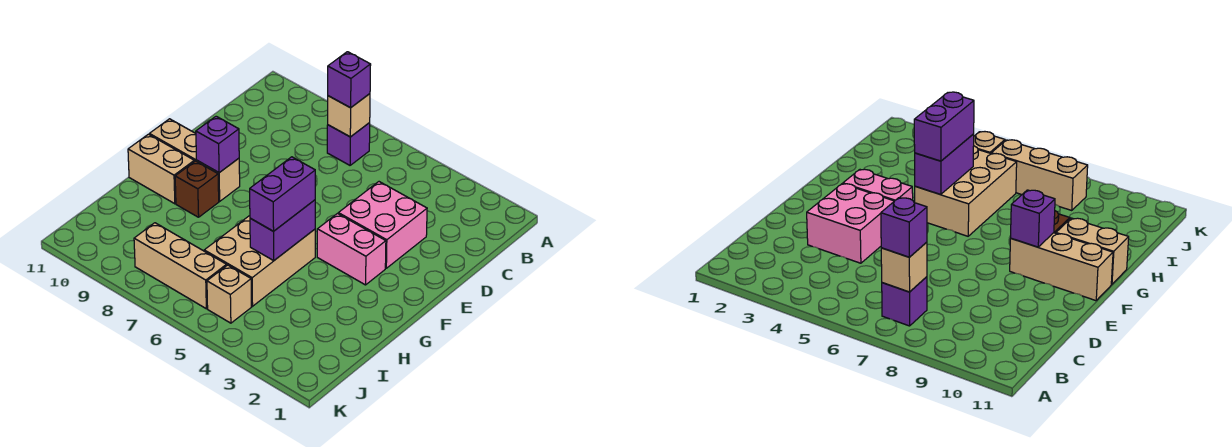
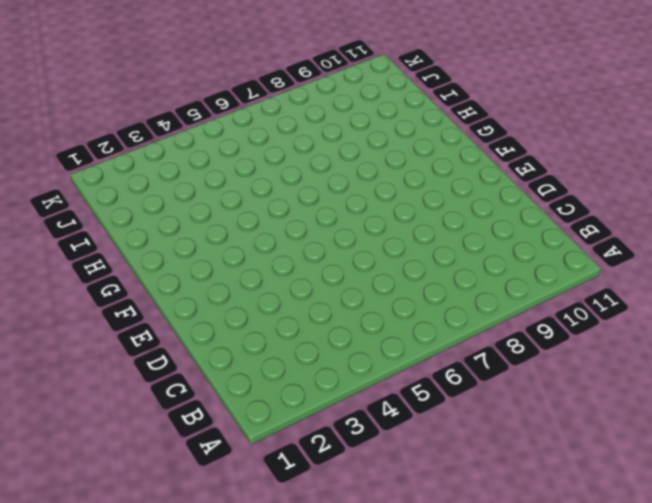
none -> purple brick B7 level 1
none -> pink brick D3:E4 level 1
none -> pink brick F3:F4 level 1

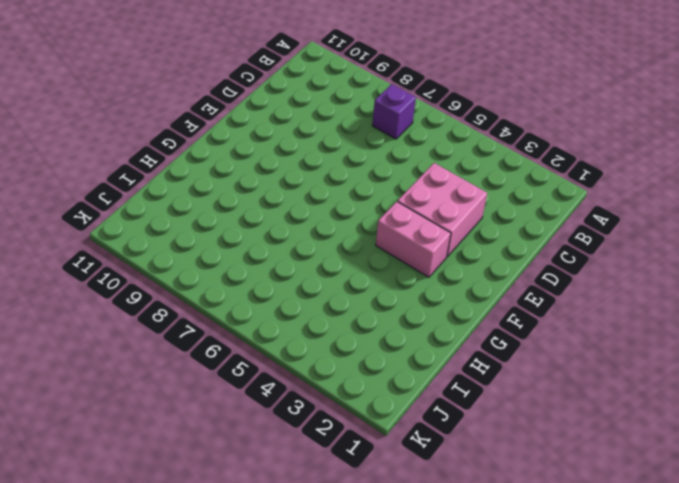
none -> tan brick F9:F11 level 1
none -> tan brick G5:I6 level 1
none -> brown brick G9 level 1

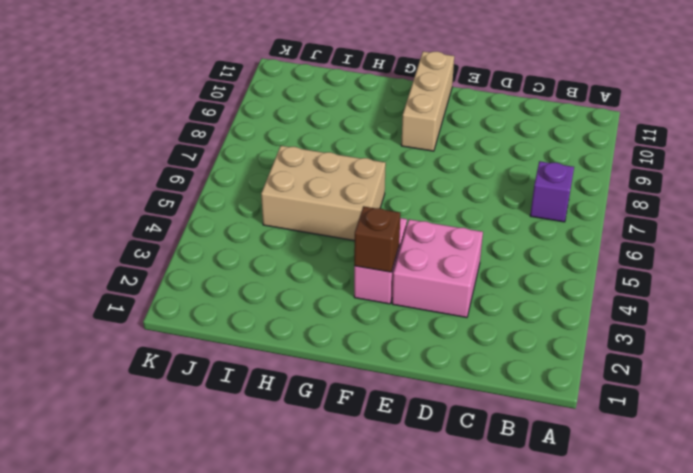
brown brick F3 level 2 -> brown brick G9 level 1
none -> tan brick G10:G11 level 1
none -> tan brick J5 level 1
none -> tan brick J6:J8 level 1

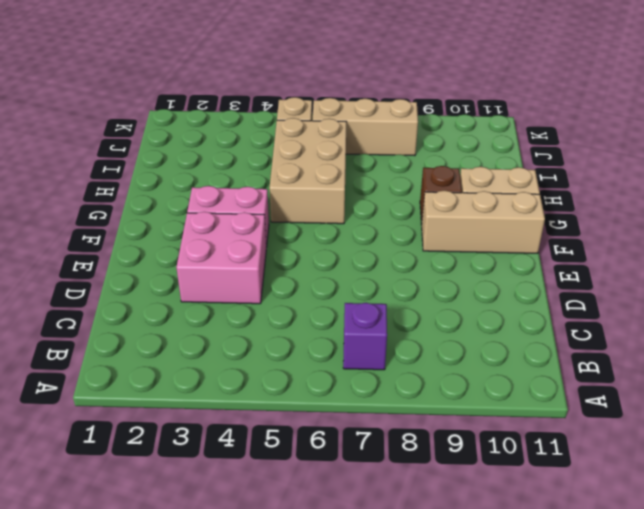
none -> tan brick B7 level 2
none -> purple brick F9 level 2
none -> purple brick G5:H5 level 2

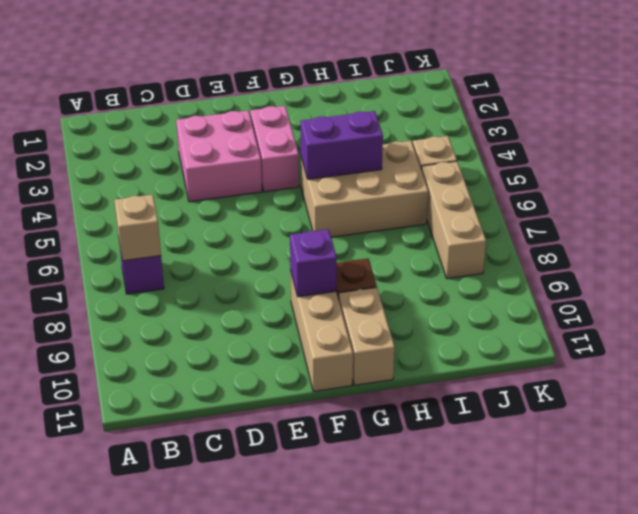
none -> purple brick B7 level 3
none -> purple brick G5:H5 level 3

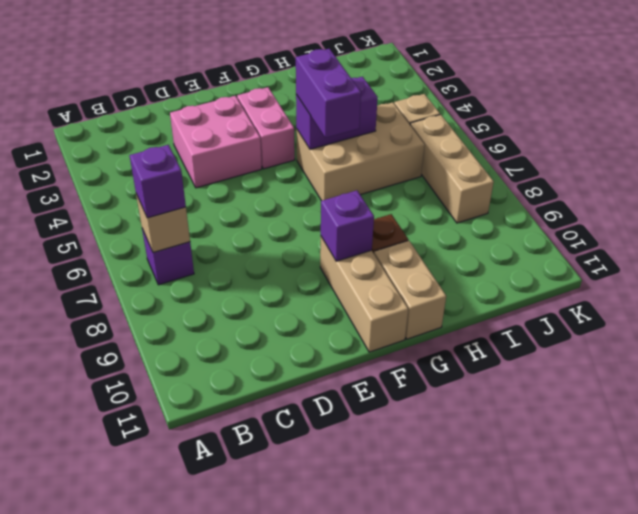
purple brick G5:G6 level 3 -> purple brick G5:H5 level 3

